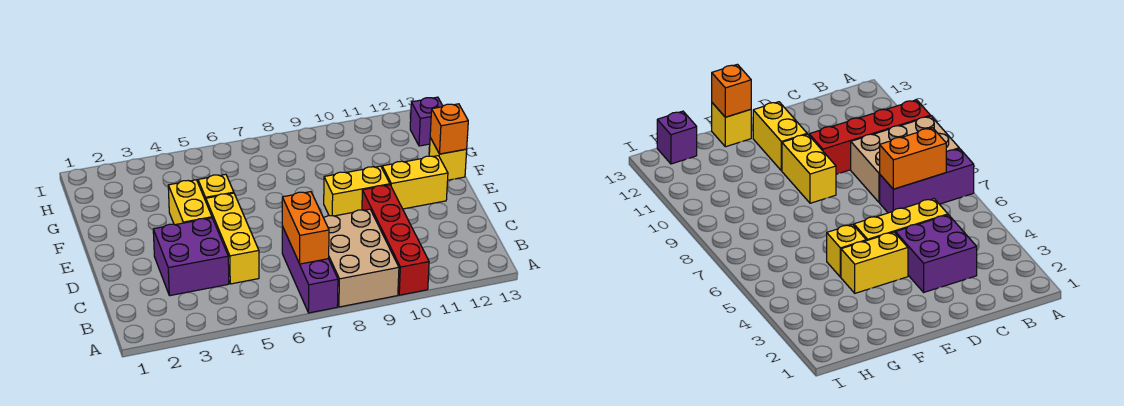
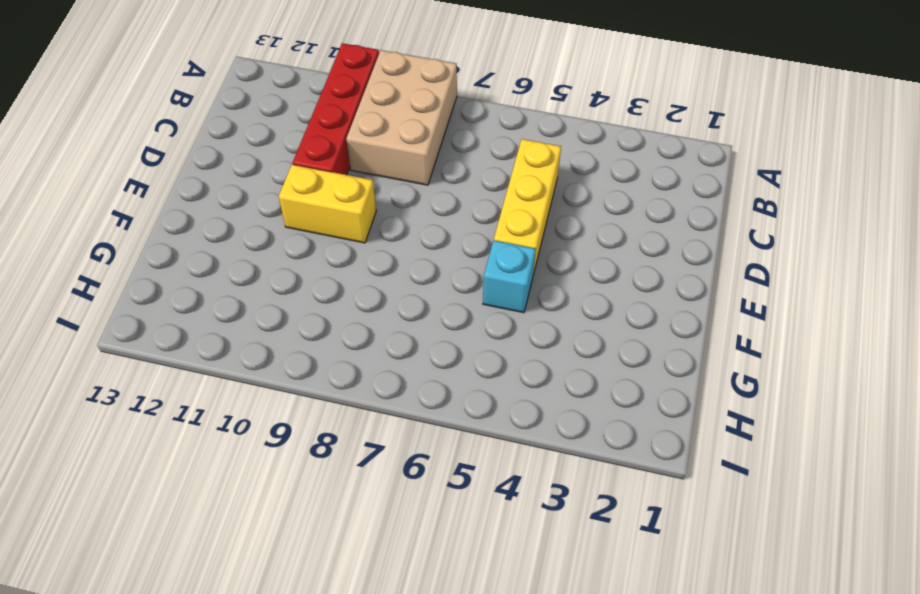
cyan brick F5 level 1 -> yellow brick F5 level 1
none -> purple brick A7:C7 level 1
none -> purple brick C3:D4 level 1
none -> yellow brick E4:F4 level 1

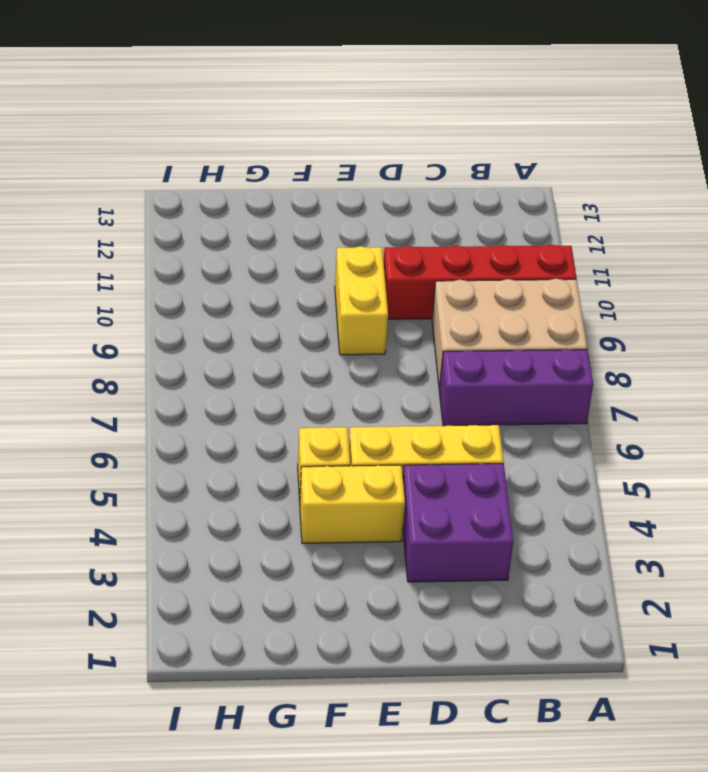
none -> yellow brick E11:E12 level 1
none -> yellow brick F13 level 1
none -> purple brick H13 level 1

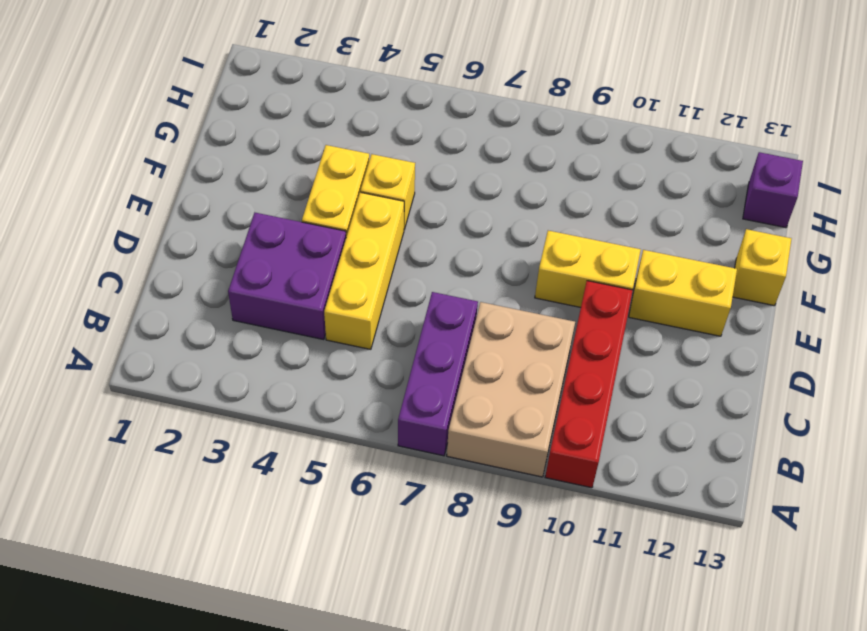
none -> orange brick B7:C7 level 2
none -> orange brick F13 level 2

